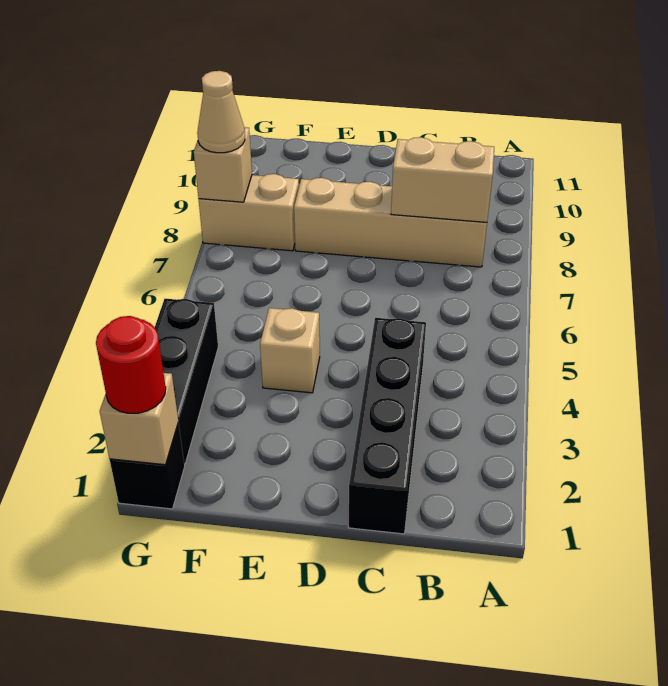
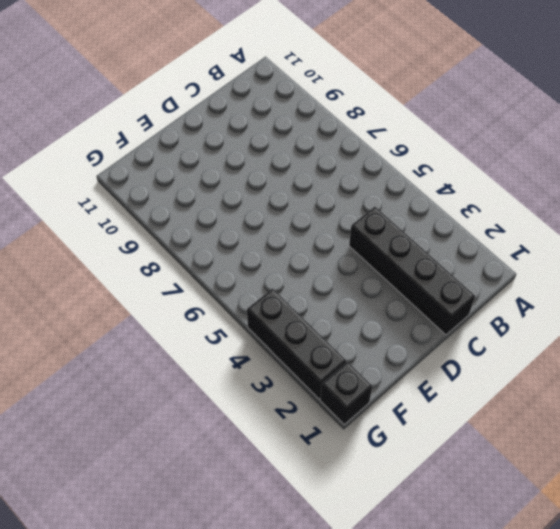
none -> tan brick B8:E8 level 1
none -> tan brick E4 level 1

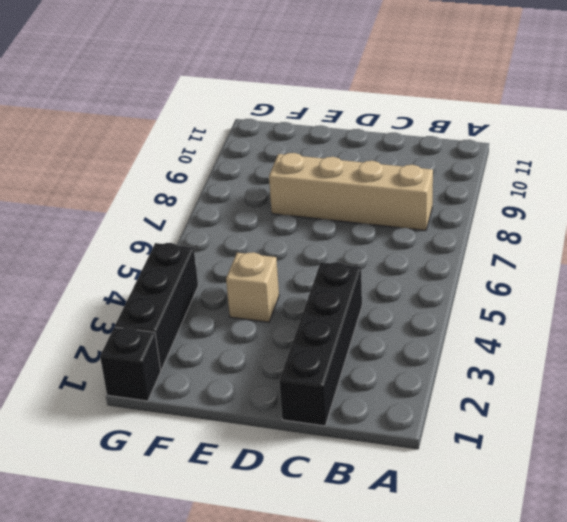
none -> tan brick F8:G8 level 1
none -> tan brick B8:C8 level 2

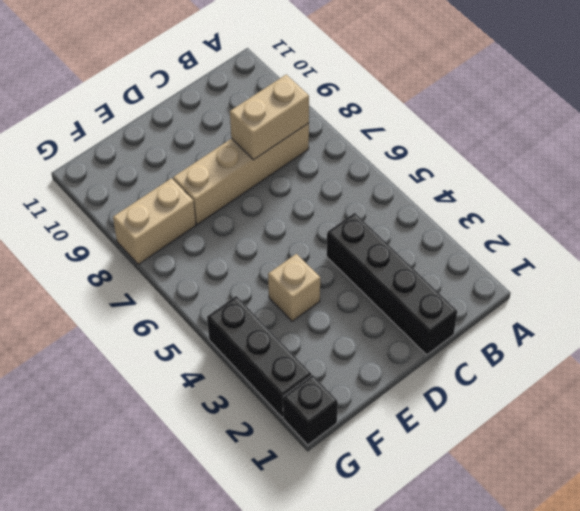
none -> tan brick G1 level 2
none -> tan brick G8 level 2

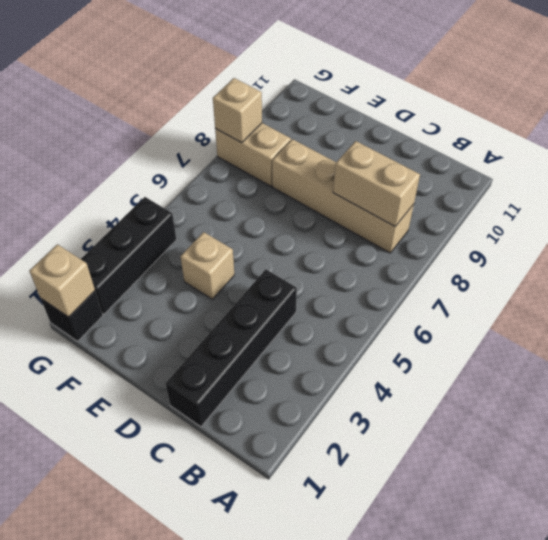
none -> red round brick G1 level 3
none -> tan cone G8 level 3

